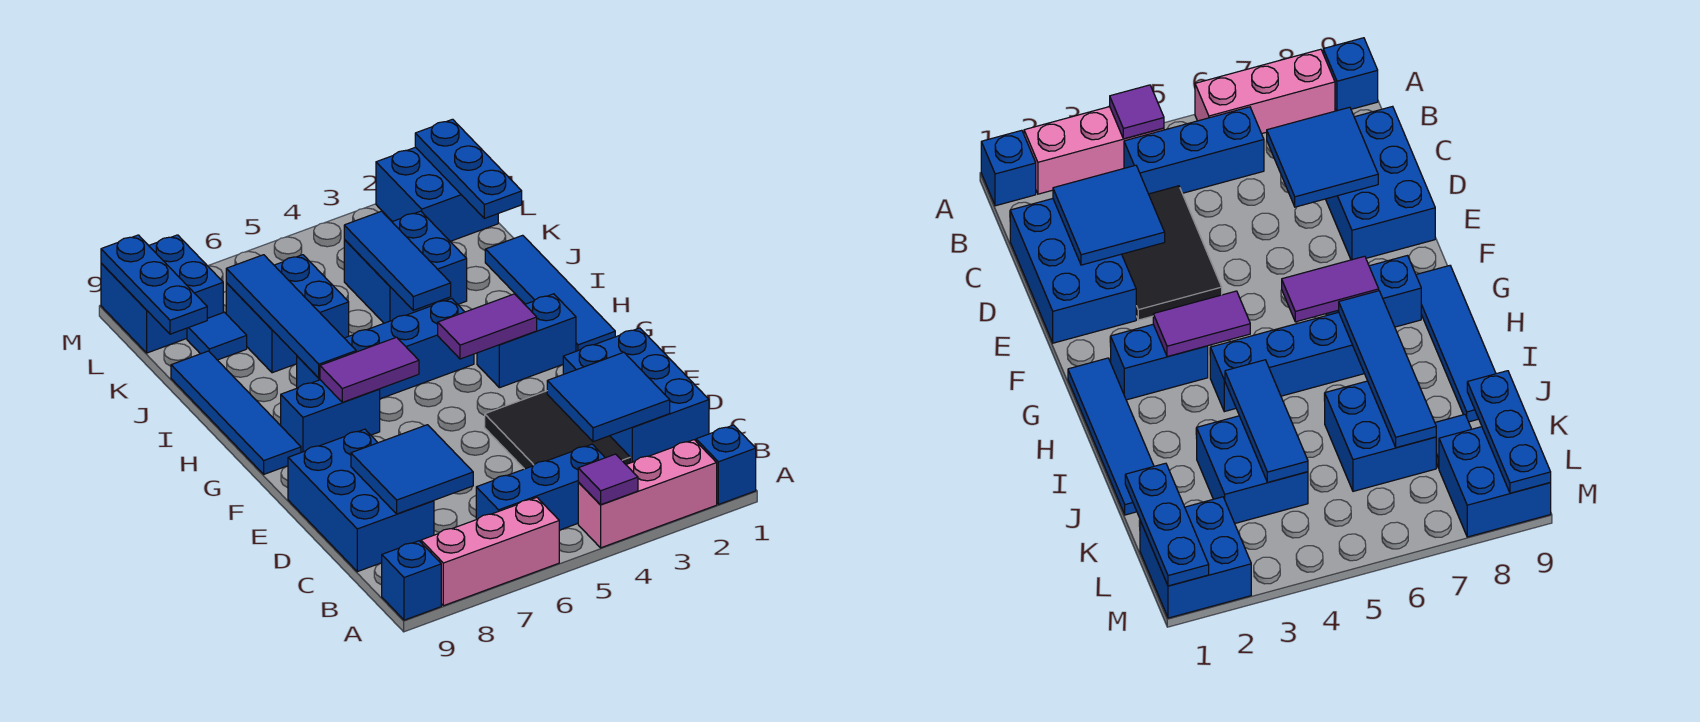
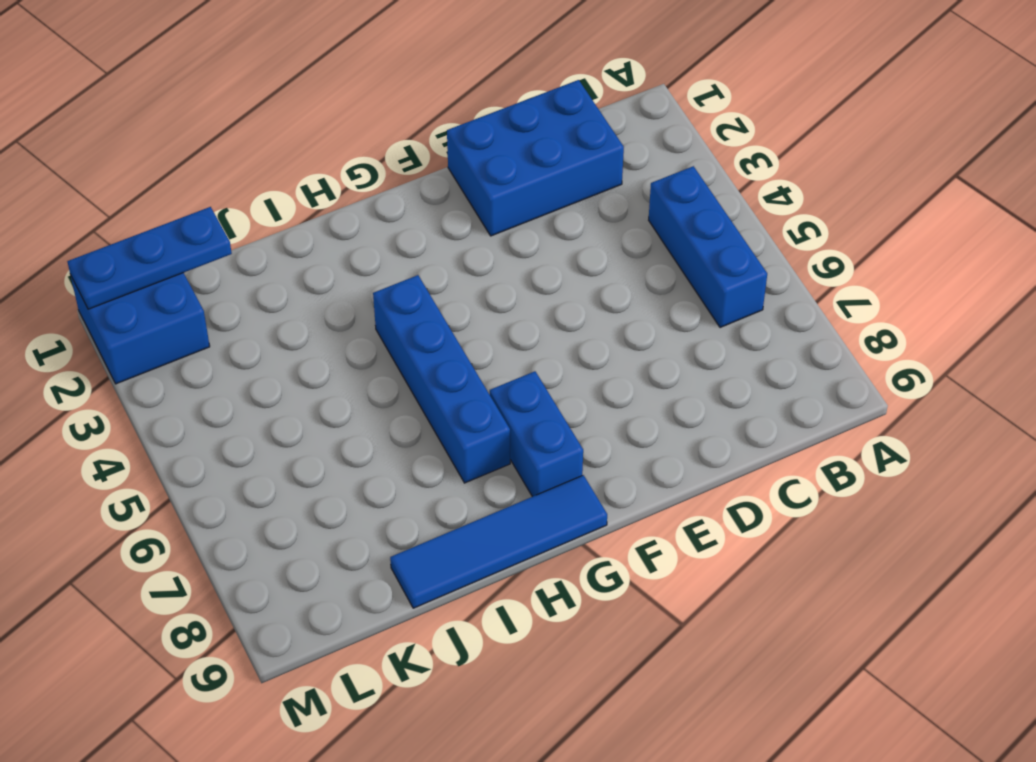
none -> blue brick A1 level 1
none -> pink brick A2:A4 level 1
none -> pink brick A6:A8 level 1

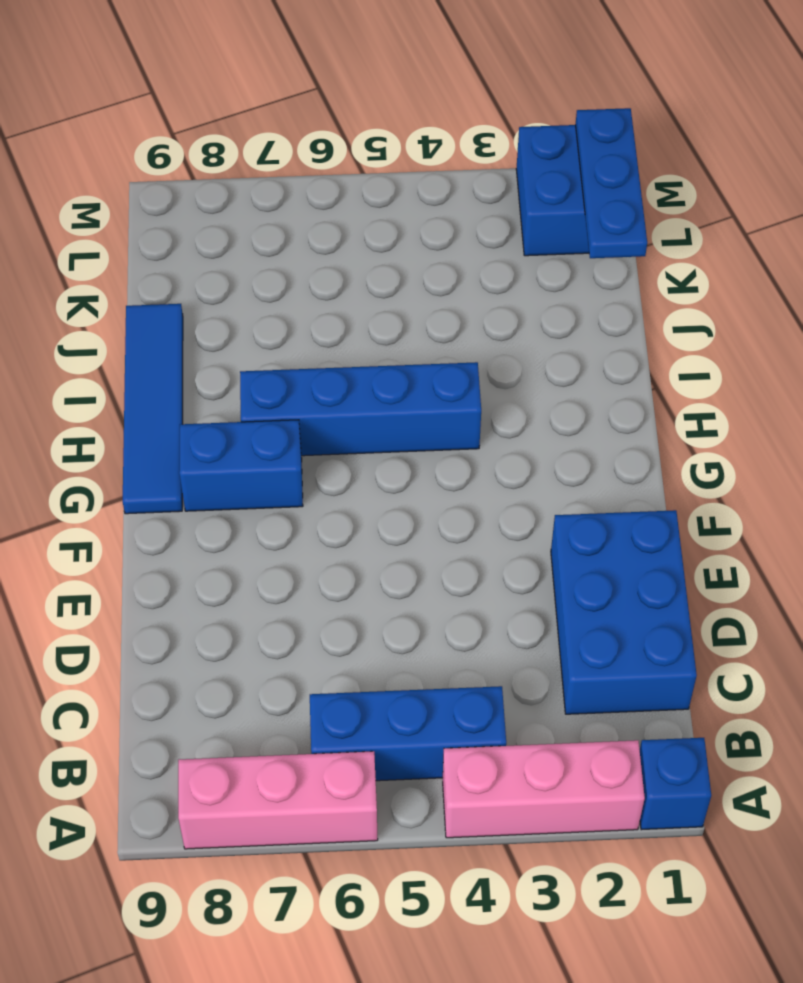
none -> blue brick A9 level 1
none -> black tile C3:E4 level 1
none -> blue brick C8:E9 level 1

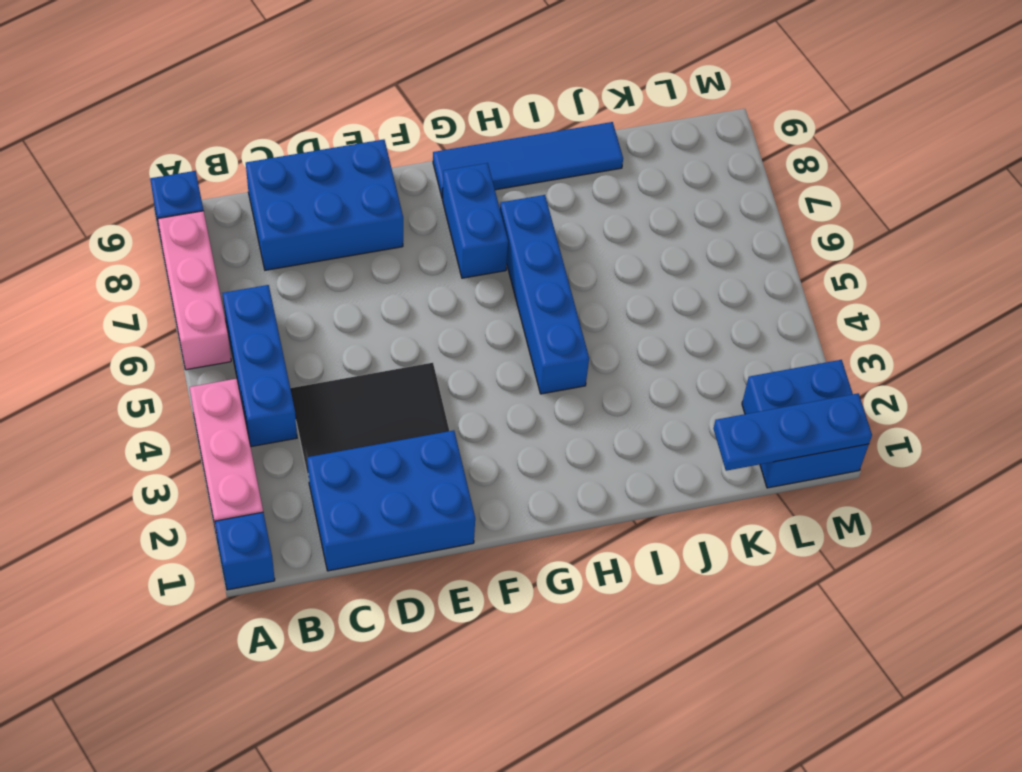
none -> blue tile G1:J1 level 1
none -> blue brick G2:G3 level 1
none -> blue brick J3:K4 level 1

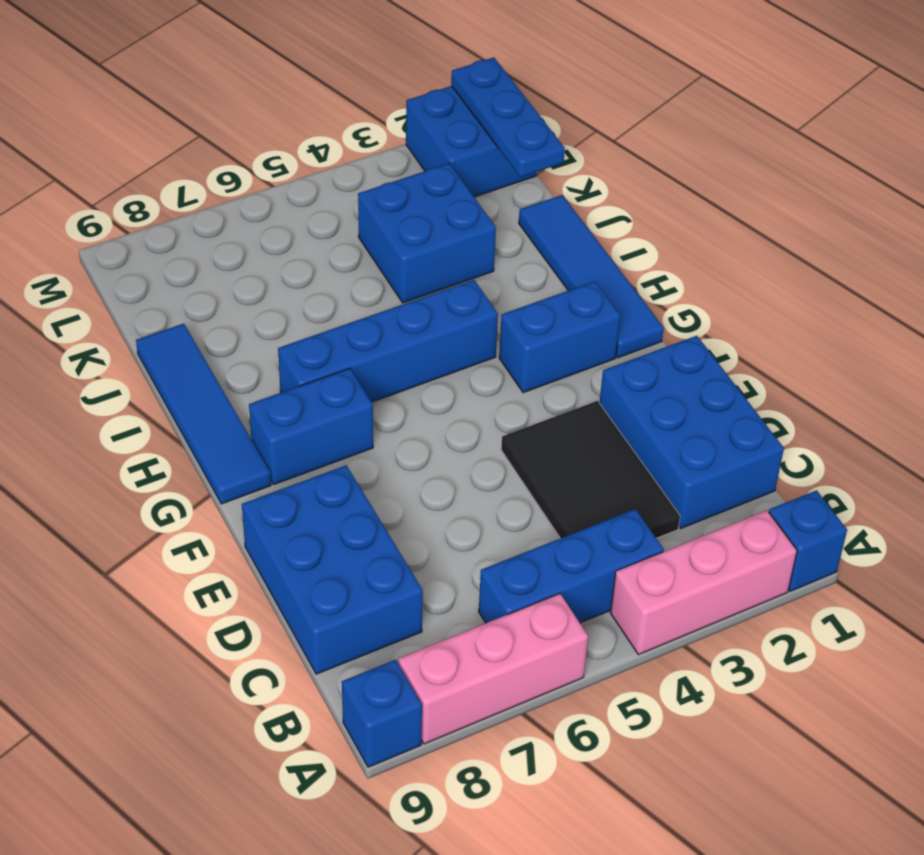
none -> blue brick J6:K7 level 1
none -> blue tile K8 level 1
none -> blue brick L8:M9 level 1

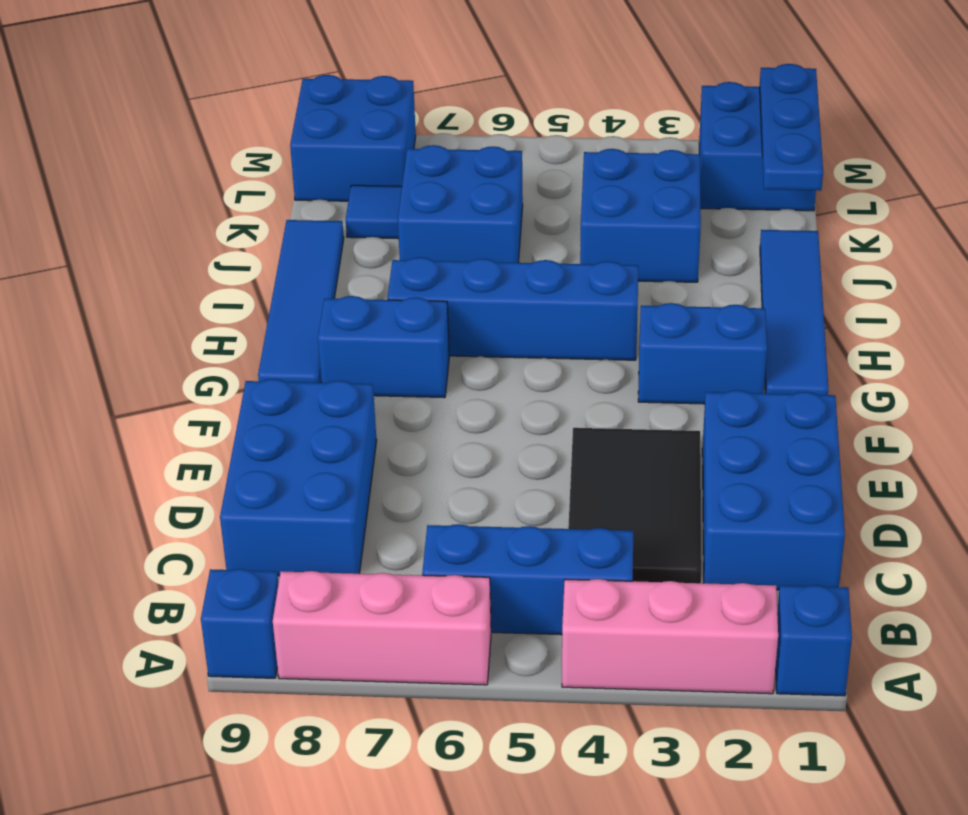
none -> purple tile A4 level 2
none -> blue tile C2:D3 level 2
none -> blue tile C7:D8 level 2

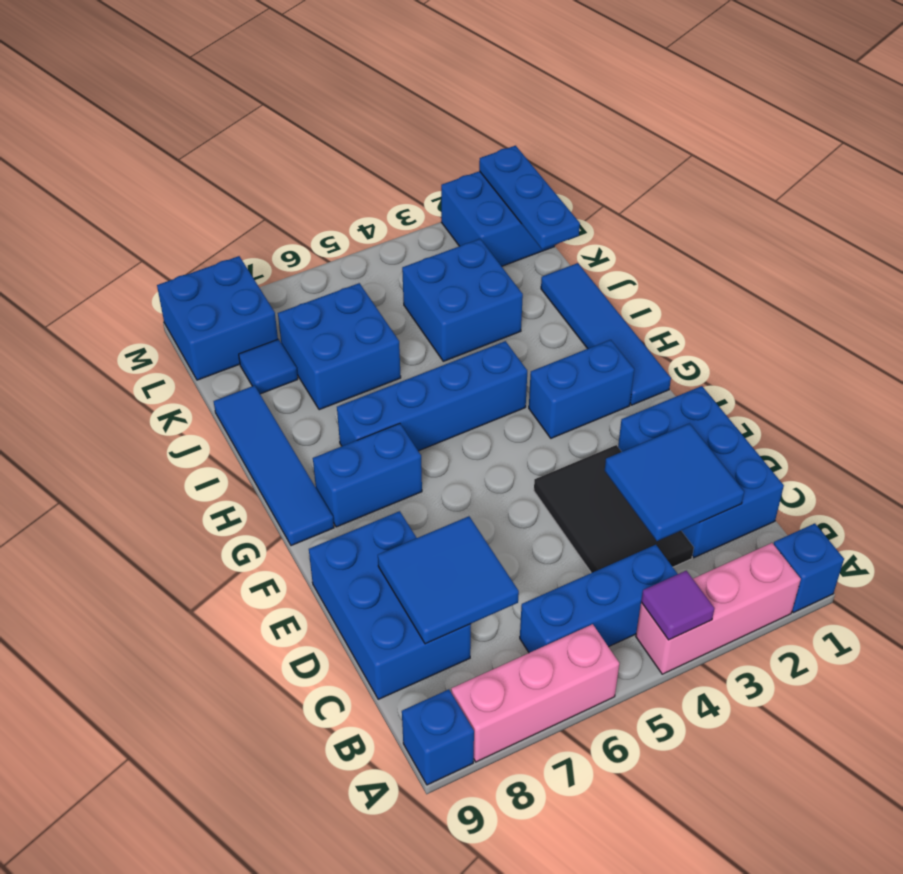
none -> purple tile G3:G4 level 2
none -> purple tile G6:G7 level 2
none -> blue tile H7:K7 level 2

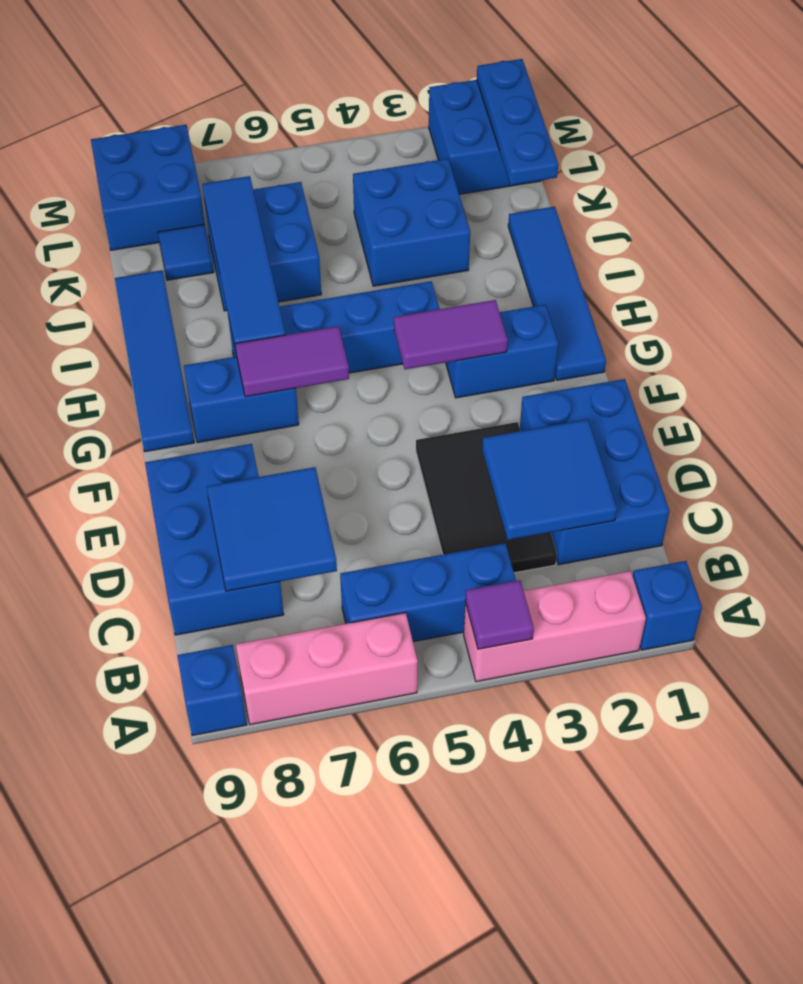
none -> blue tile I4:K4 level 2
none -> blue plate K9:M9 level 2

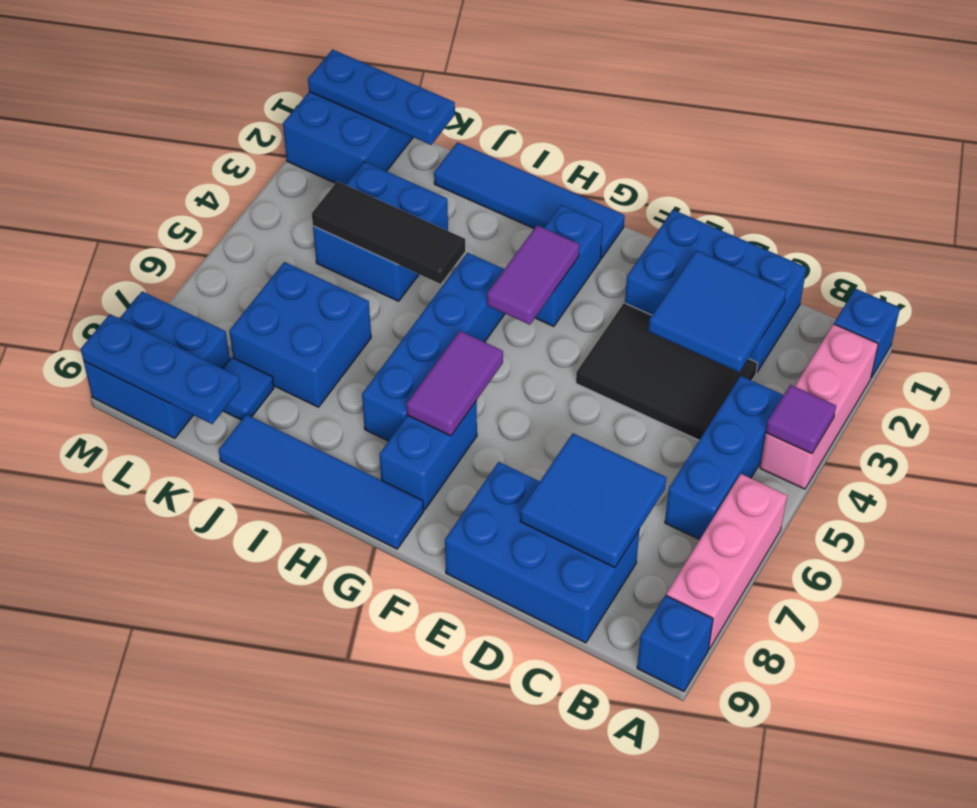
black tile I4:K4 level 2 -> blue tile I4:K4 level 2
none -> blue tile H7:K7 level 2

